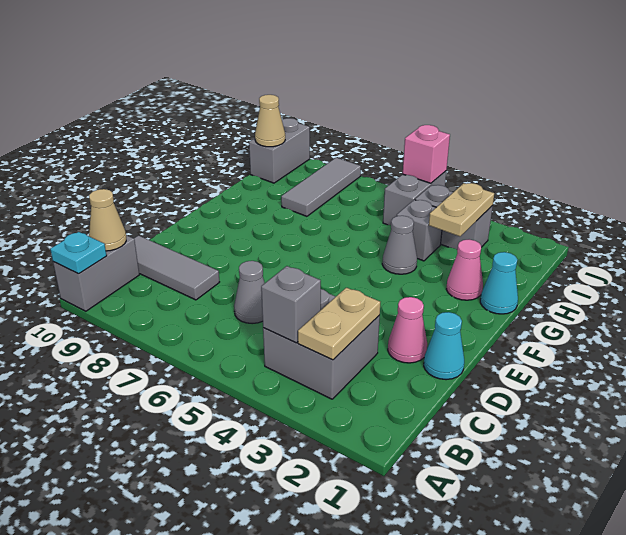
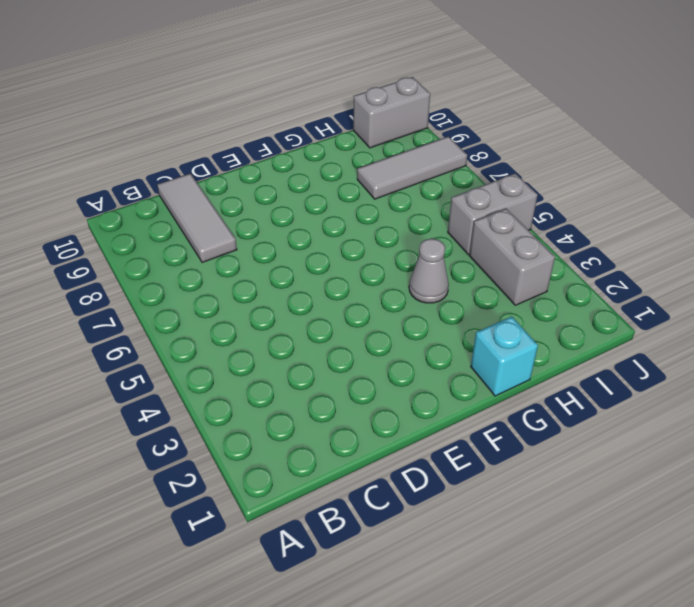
cyan brick G1 level 1 -> cyan cone G1 level 1
none -> grey brick A10:B10 level 1
none -> grey brick B3:C4 level 1
none -> grey cone C6 level 1

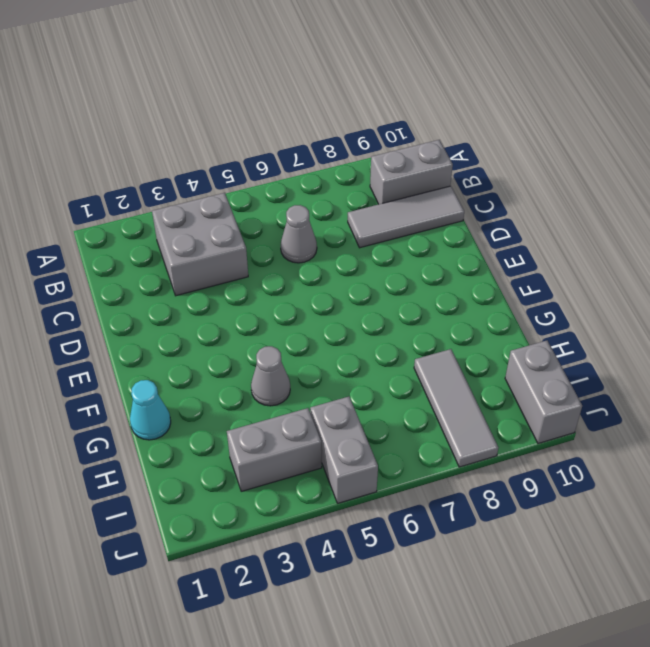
grey brick B9:B10 level 1 -> grey brick A10:B10 level 1
none -> cyan cone D1 level 1
none -> pink cone D2 level 1
none -> pink cone G2 level 1

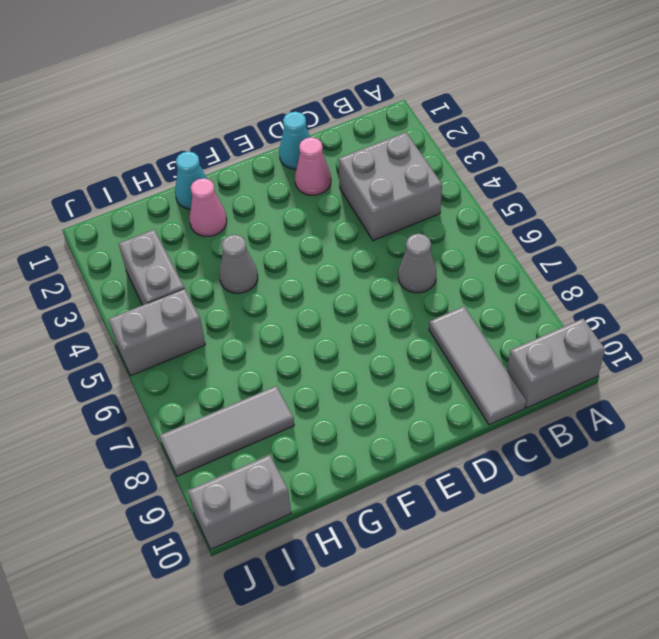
none -> grey brick H4 level 1
none -> cyan plate A10 level 2
none -> tan plate B3:C3 level 2

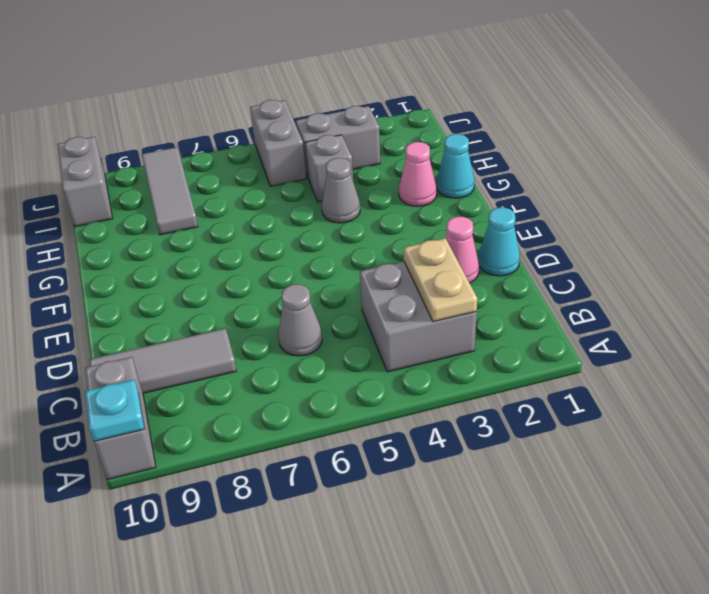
none -> grey brick B4 level 2
none -> tan cone B10 level 2
none -> tan plate H3:I3 level 2

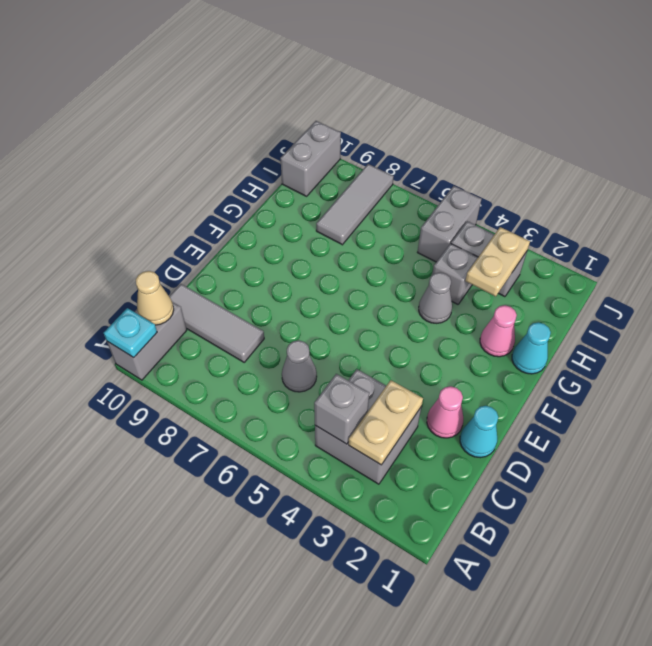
none -> tan cone I10 level 2
none -> pink brick J5 level 2

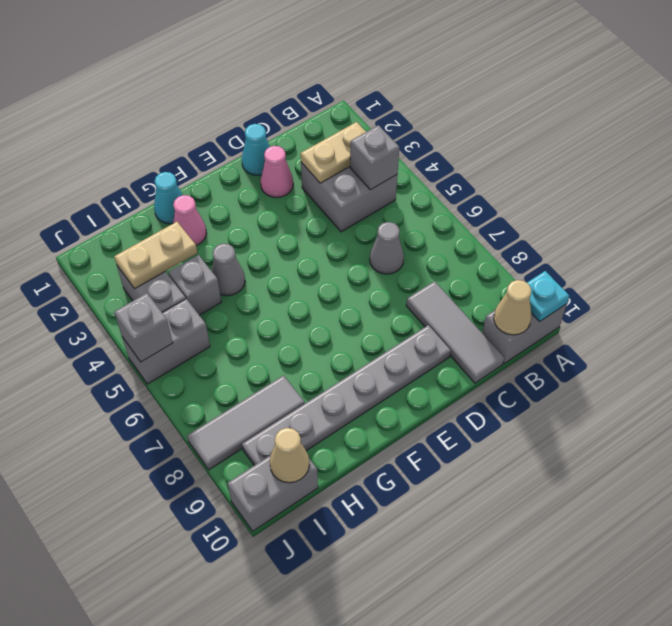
grey plate D9:I9 level 1 -> none
grey brick J5 level 2 -> pink brick J5 level 2

